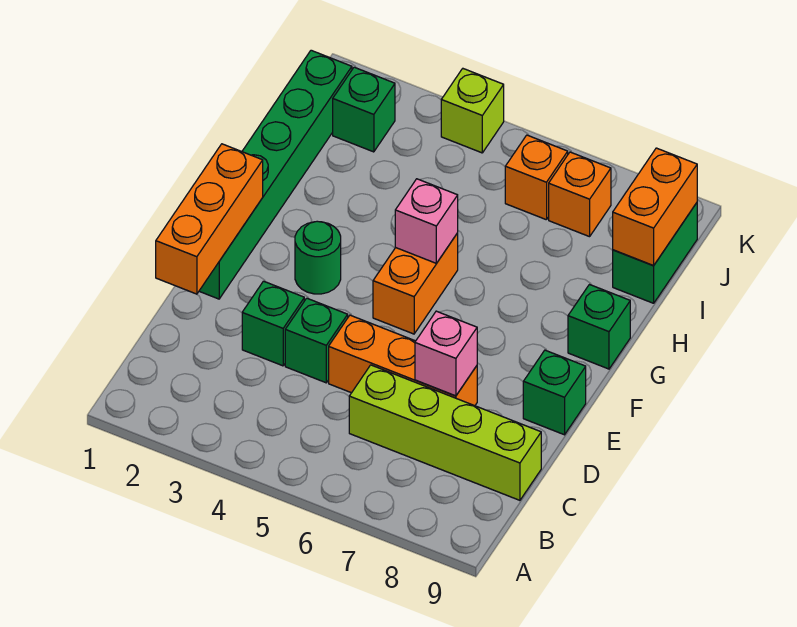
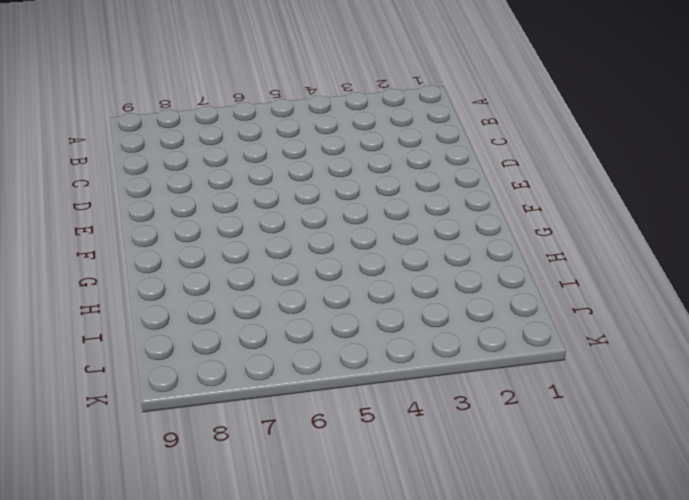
none -> lime brick C6:C9 level 1
none -> green brick D3 level 1
none -> green brick D4 level 1

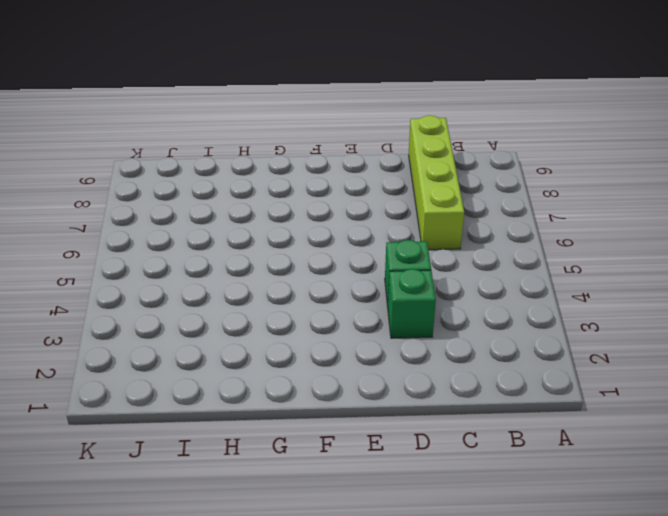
none -> orange brick D5:D7 level 1
none -> green brick E1:J1 level 1
none -> green brick E9 level 1

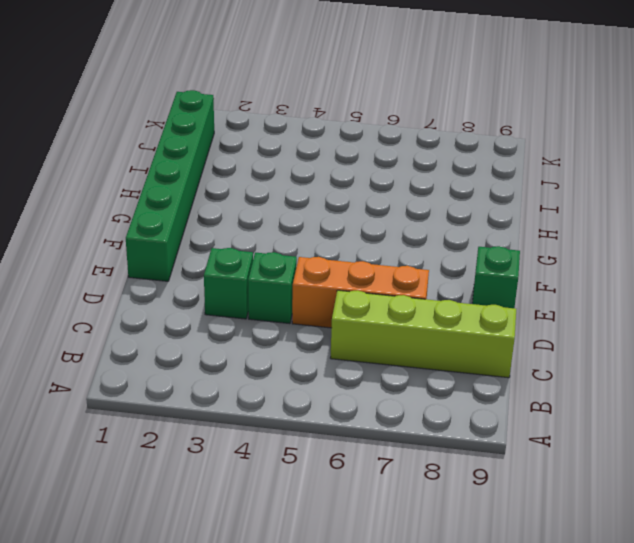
none -> green round brick F3 level 1
none -> orange brick F5:G5 level 1
none -> green brick G9 level 1

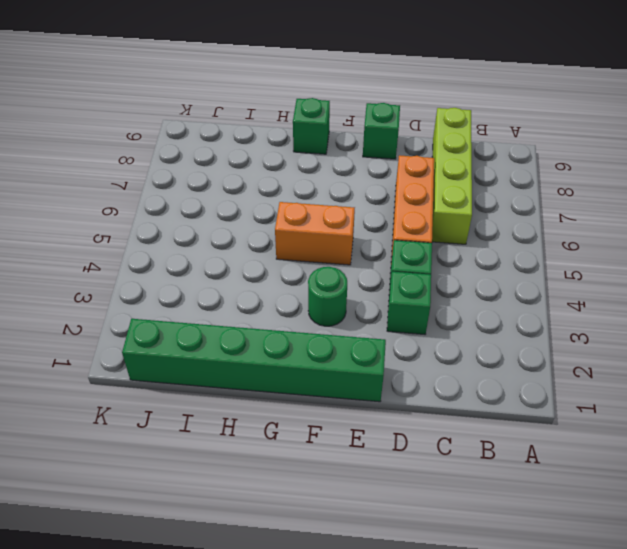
none -> green brick I9:J9 level 1
none -> green brick J2 level 1
none -> orange brick J6 level 1

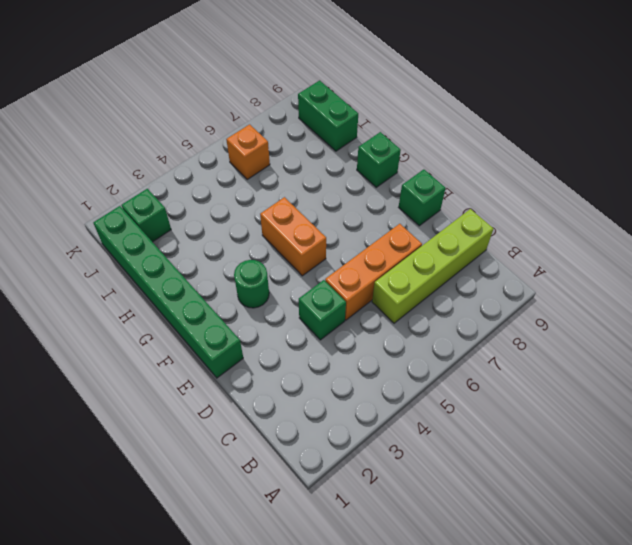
none -> green brick D3 level 1
none -> orange brick J7 level 1
none -> lime brick K4 level 1

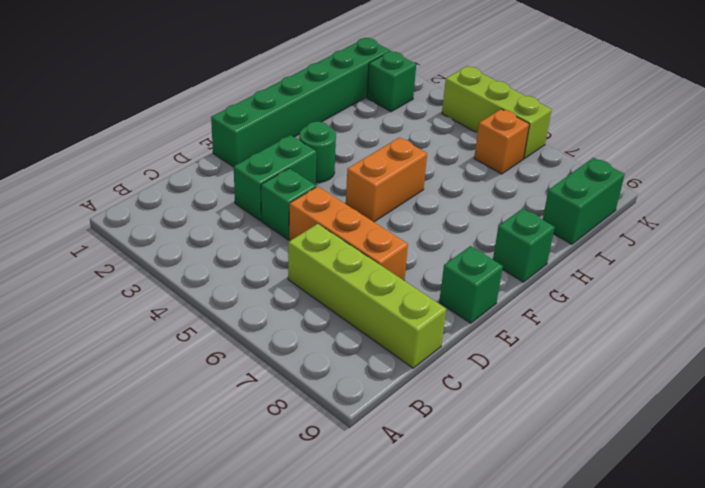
green brick D3:E3 level 1 -> green brick D3 level 1
lime brick K4:K6 level 1 -> lime brick K4 level 1
none -> orange brick J7 level 1
none -> orange brick D1:F1 level 2
none -> pink brick D7 level 2

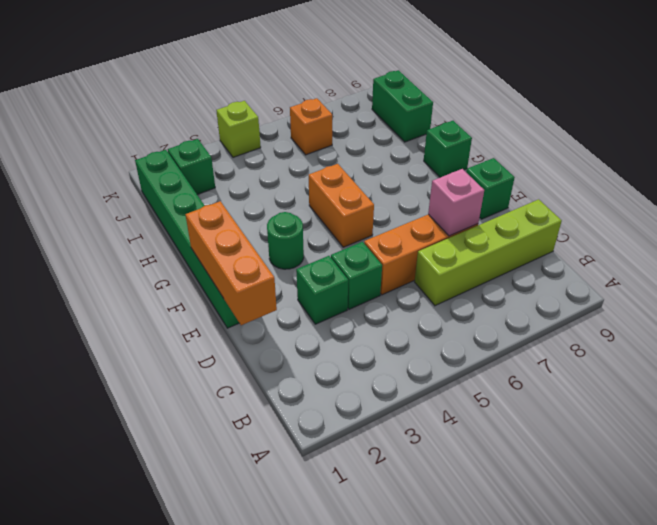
none -> orange brick J7 level 1
none -> pink brick G5 level 2
none -> orange brick I9:J9 level 2

